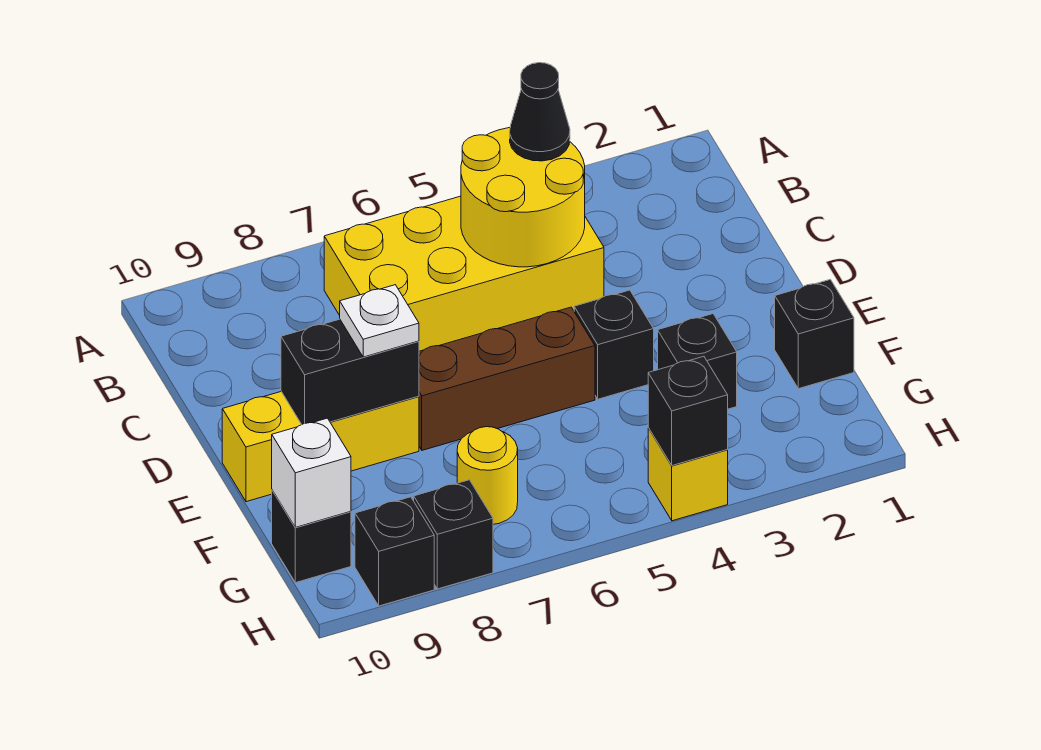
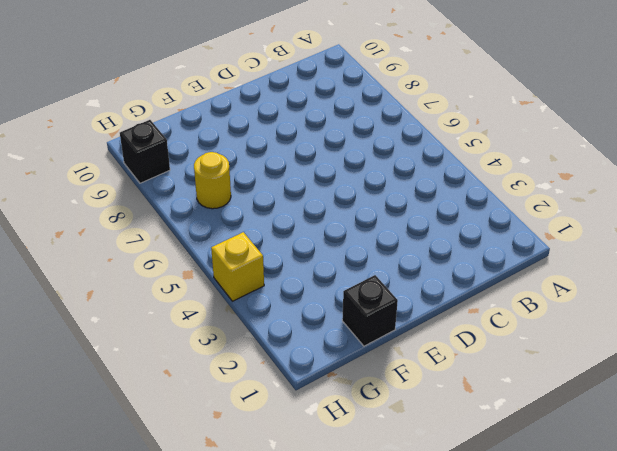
none -> yellow brick B4:C7 level 1
none -> black brick E4 level 1
none -> brown brick E5:E7 level 1

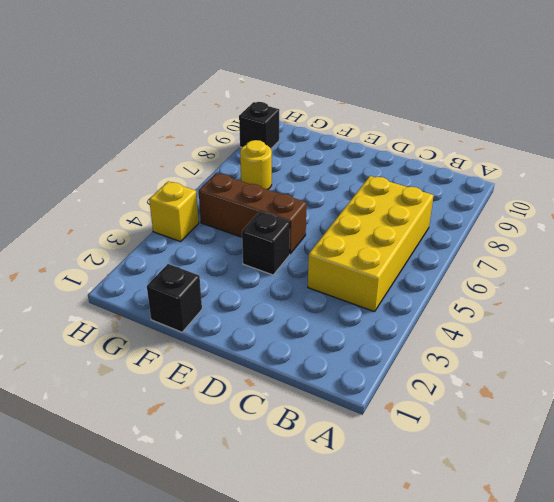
brown brick E5:G5 level 1 -> brown brick E5:E7 level 1
none -> yellow brick E8:E10 level 1
none -> black brick F3 level 1
none -> black brick G10 level 1

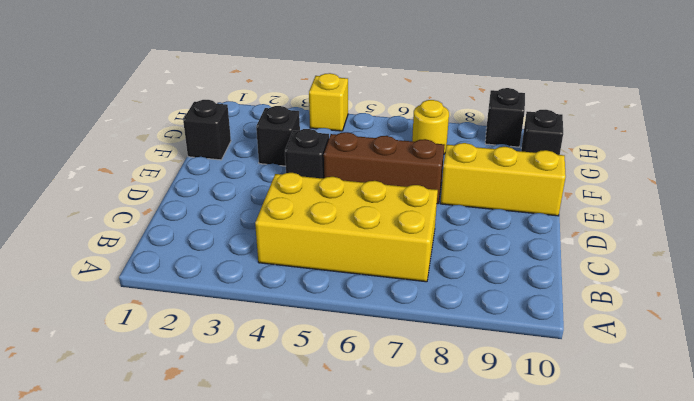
none -> black brick H8 level 1
none -> yellow round brick B4:C5 level 2
none -> black brick E8:E9 level 2

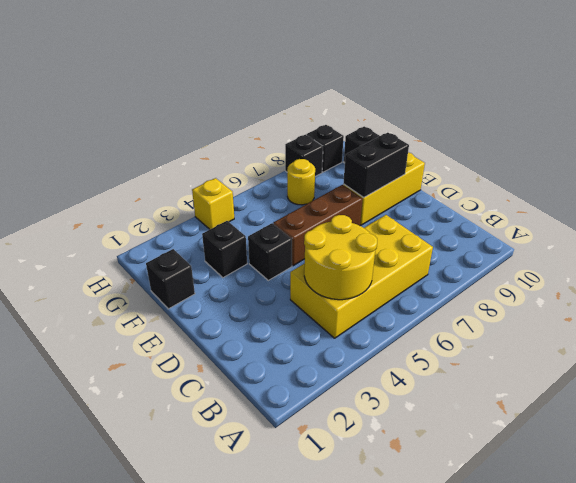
none -> white brick G10 level 2
none -> black brick H4 level 2
none -> black cone B4 level 3

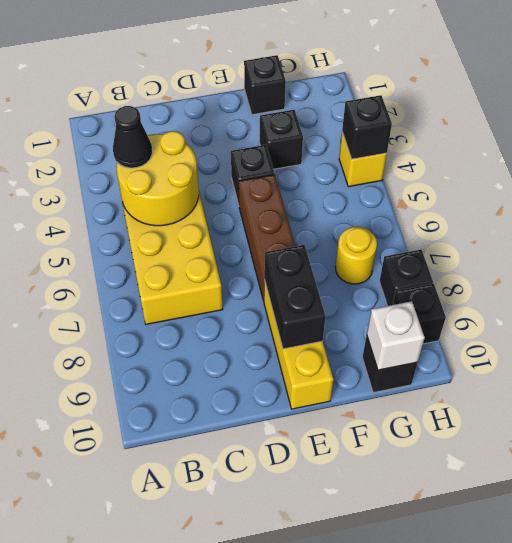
none -> white plate E8 level 3

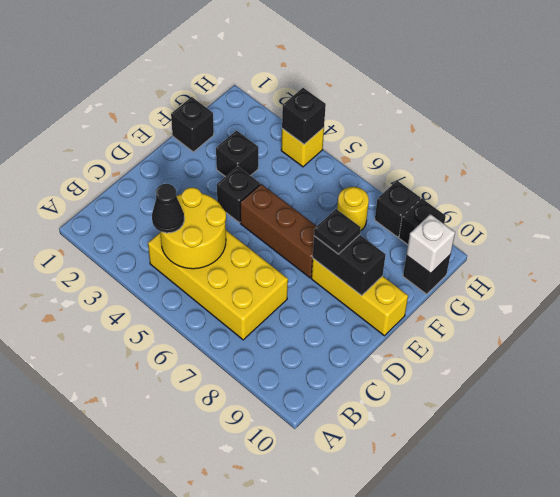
black plate E8 level 3 -> white plate E8 level 3

